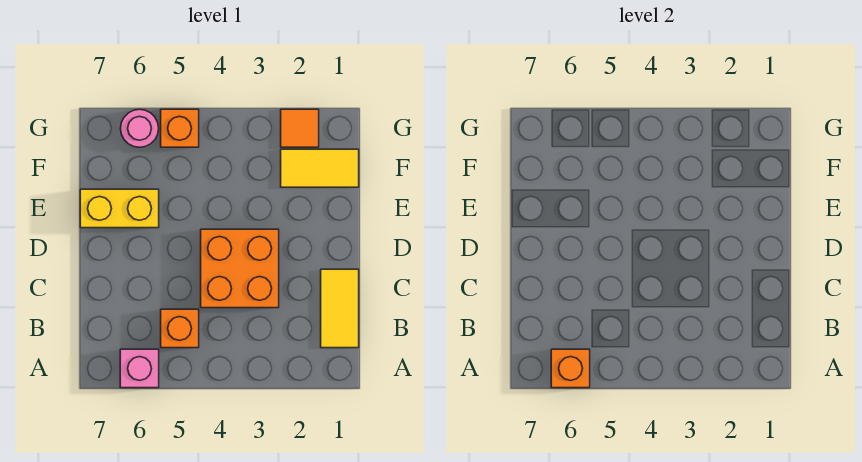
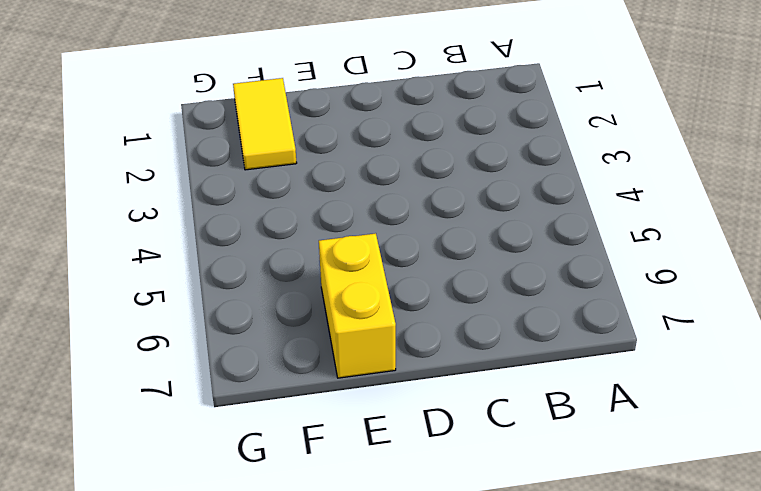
none -> pink brick A6 level 1
none -> yellow tile B1:C1 level 1

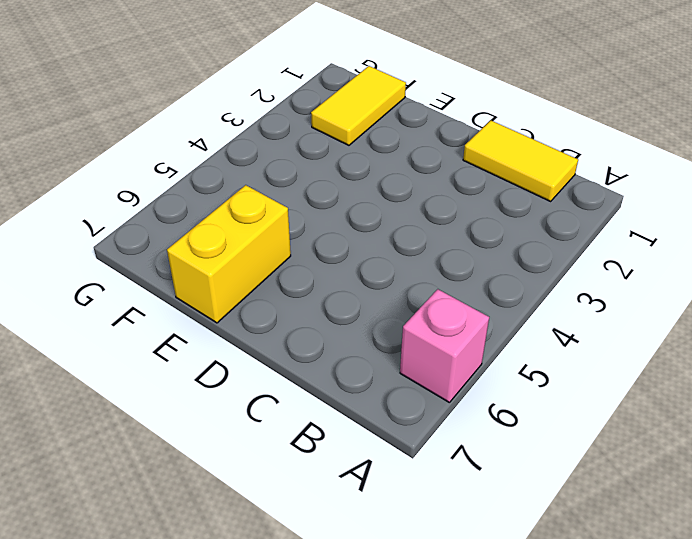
none -> orange brick B5 level 1
none -> orange brick C3:D4 level 1

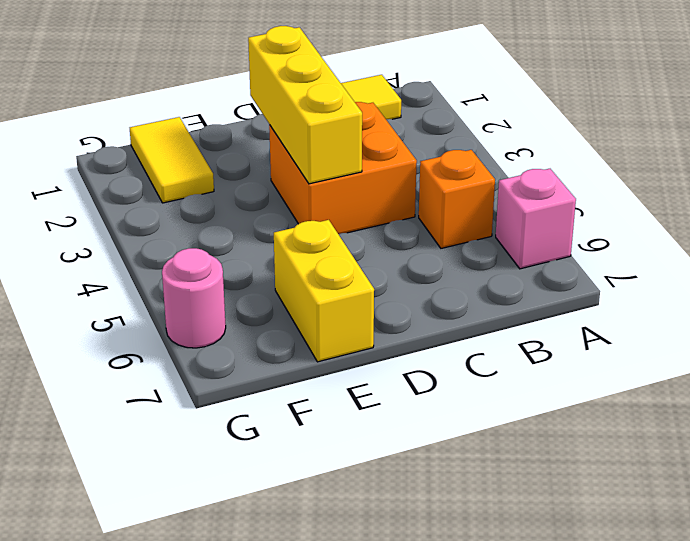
yellow brick D2:D4 level 2 -> none
none -> orange tile G2 level 1
none -> orange brick G5 level 1

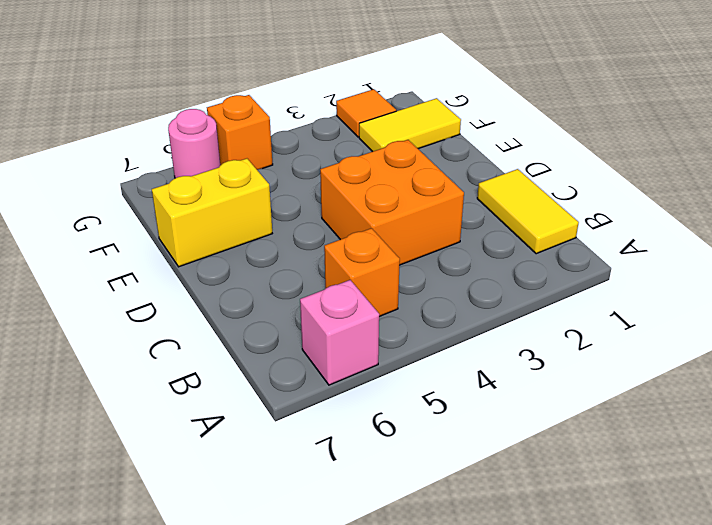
none -> orange brick A6 level 2

